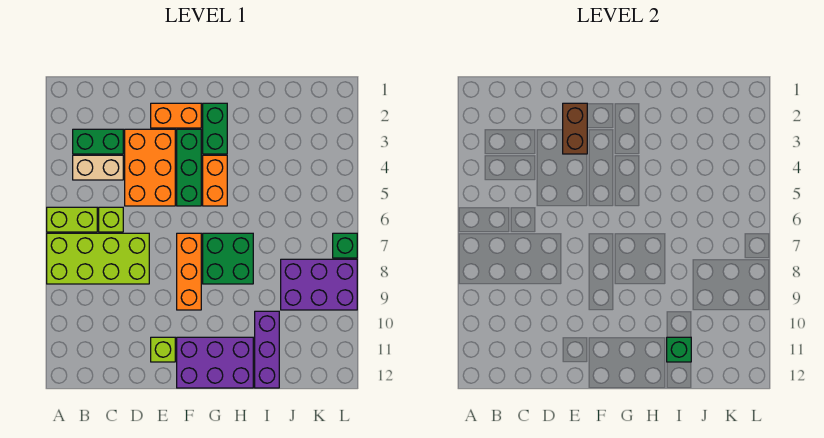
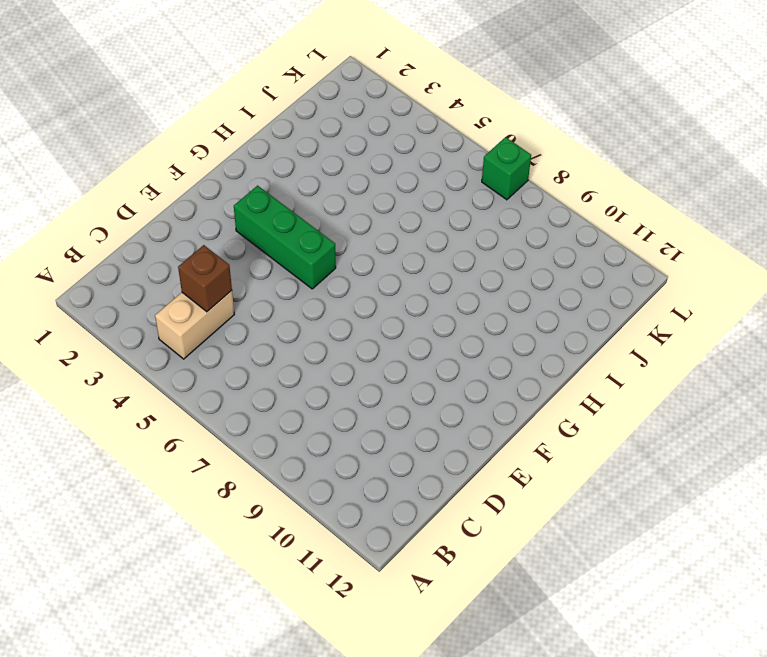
brown brick C4 level 2 -> none
none -> lime brick A6:B6 level 1
none -> lime brick A7:D8 level 1
none -> green brick B3:C3 level 1

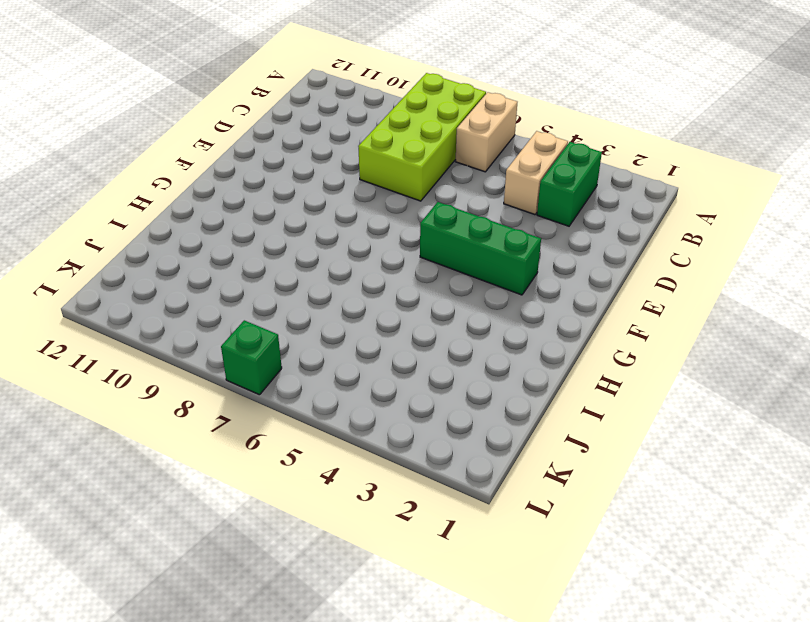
tan brick A6:B6 level 1 -> lime brick A6:B6 level 1
none -> lime brick C6 level 1
none -> orange brick D3:E5 level 1
none -> orange brick E2:F2 level 1

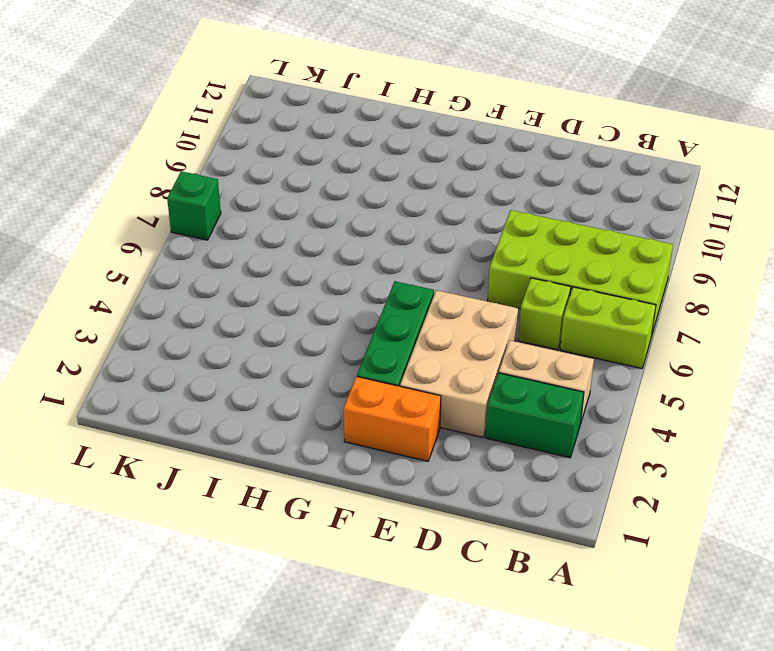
tan brick D3:E5 level 1 -> orange brick D3:E5 level 1
none -> lime brick E11 level 1
none -> orange brick F7:F9 level 1
none -> purple brick F11:H12 level 1

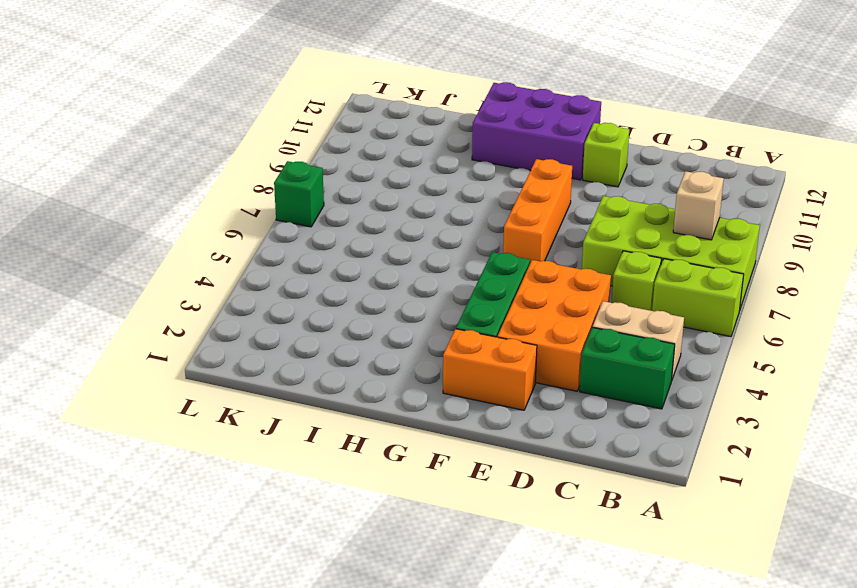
tan brick B8 level 2 -> none
none -> green brick G2:G3 level 1
none -> orange brick G4:G5 level 1
none -> green brick G7:H8 level 1

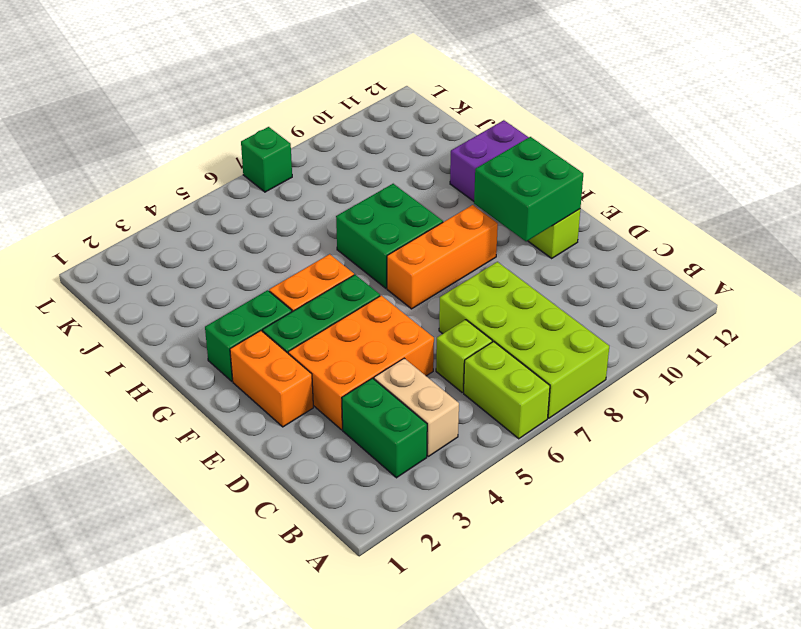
green brick E10:F11 level 2 -> none
none -> purple brick I10:I12 level 1
none -> purple brick J8:L9 level 1
none -> brown brick E2:E3 level 2

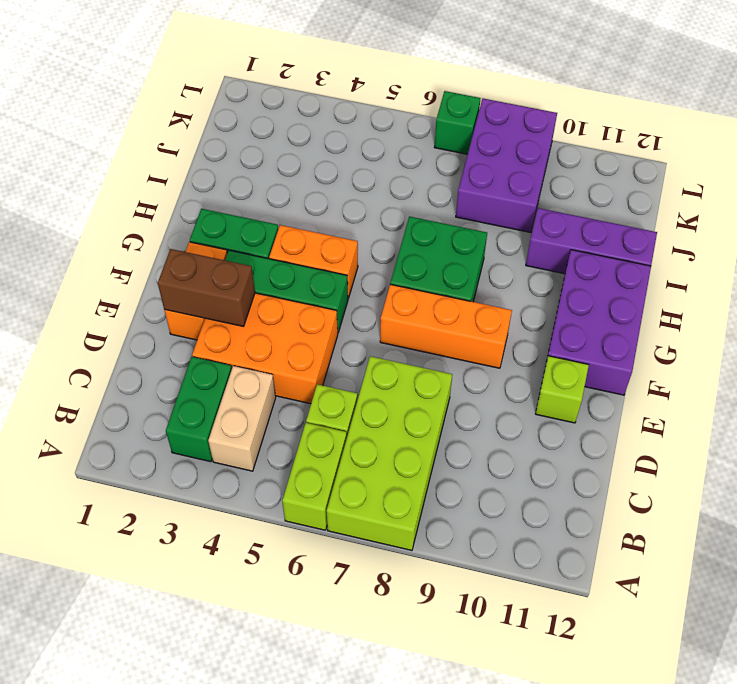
none -> green brick I11 level 2

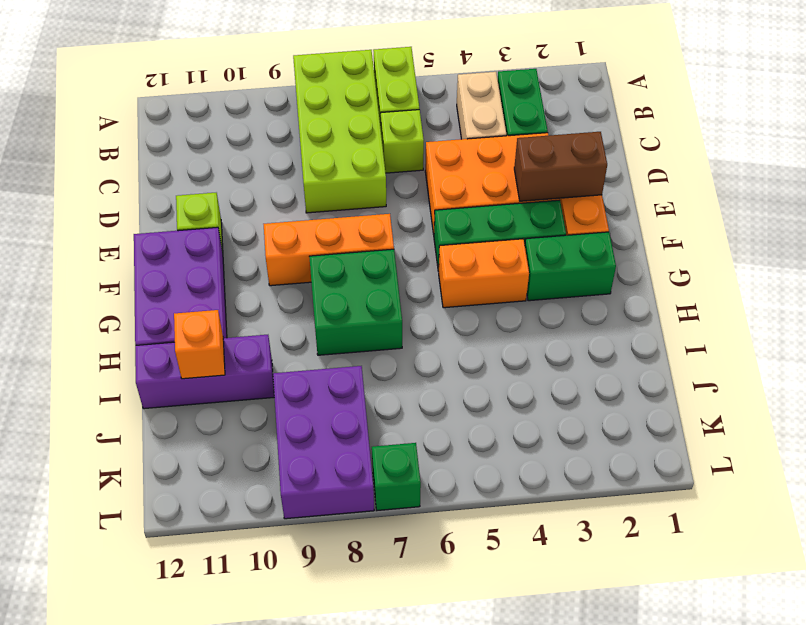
orange brick I11 level 2 -> green brick I11 level 2

